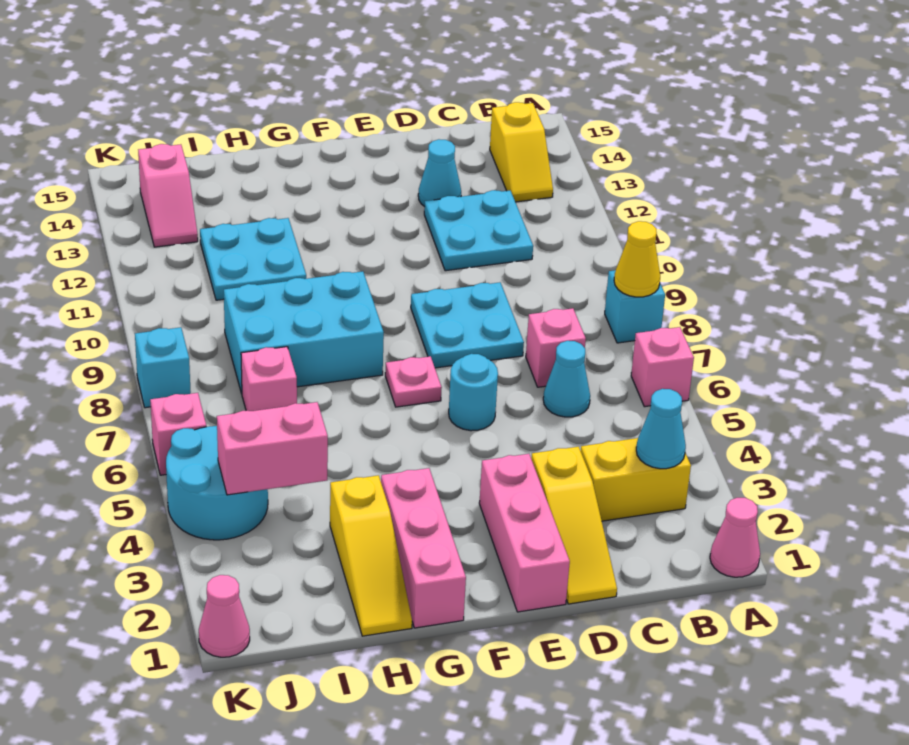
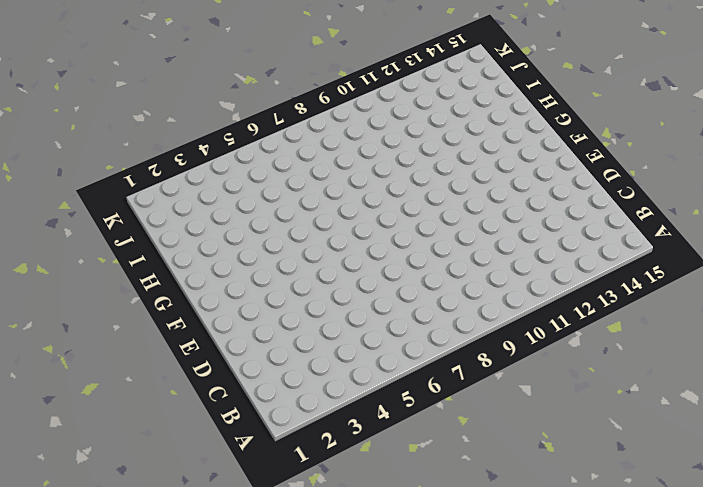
none -> pink cone A1 level 1
none -> pink brick A6 level 1
none -> cyan brick A8 level 1

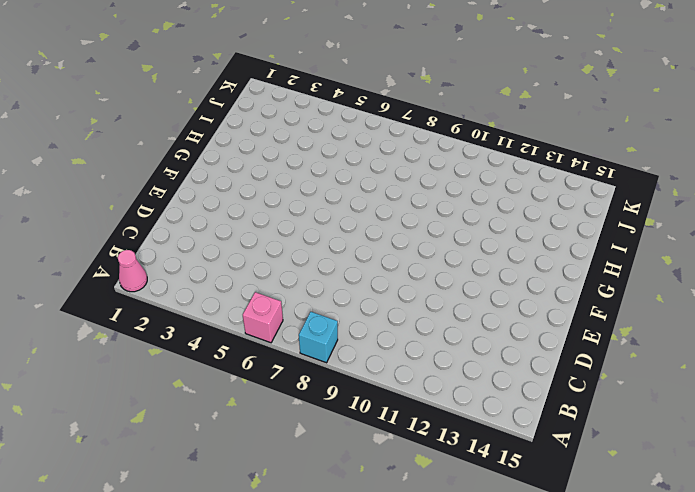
none -> yellow brick B3:C3 level 1
none -> yellow slope B13:B14 level 1 top 14
none -> cyan cone C6 level 1

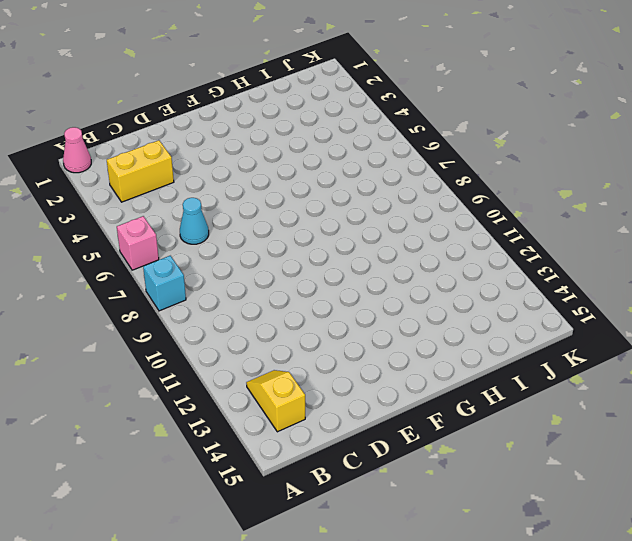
none -> pink brick C7 level 1
none -> cyan plate C11:D12 level 1
none -> yellow slope D1:D3 level 1 top 3

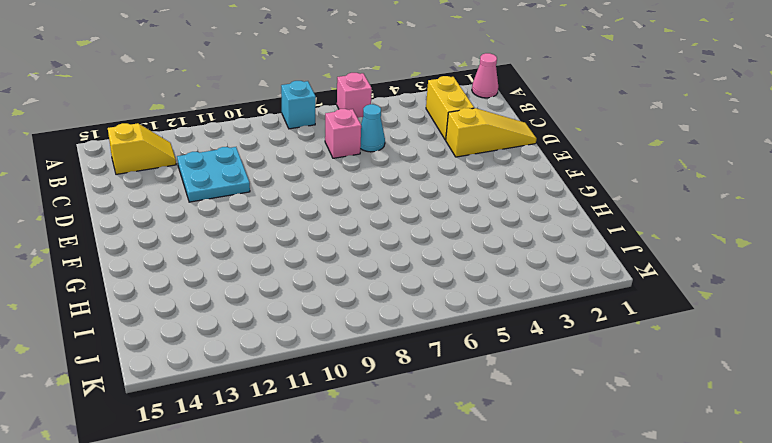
none -> cyan plate D8:E9 level 1
none -> cyan cone D13 level 1
none -> pink brick E1:E3 level 1

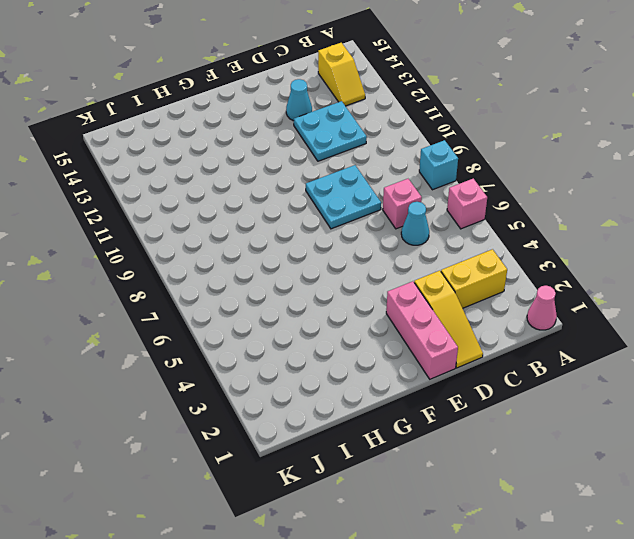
none -> cyan round brick E6 level 1
none -> pink plate F7 level 1
none -> pink brick G1:G3 level 1

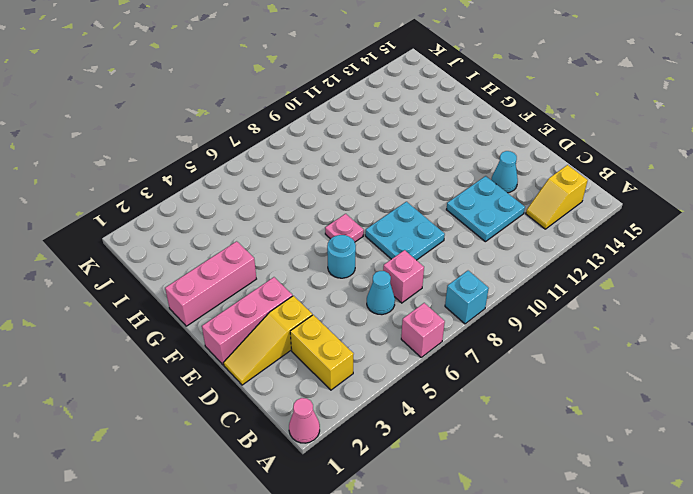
none -> cyan brick G8:I9 level 1
none -> yellow slope H1:H3 level 1 top 3
none -> cyan plate H11:I12 level 1

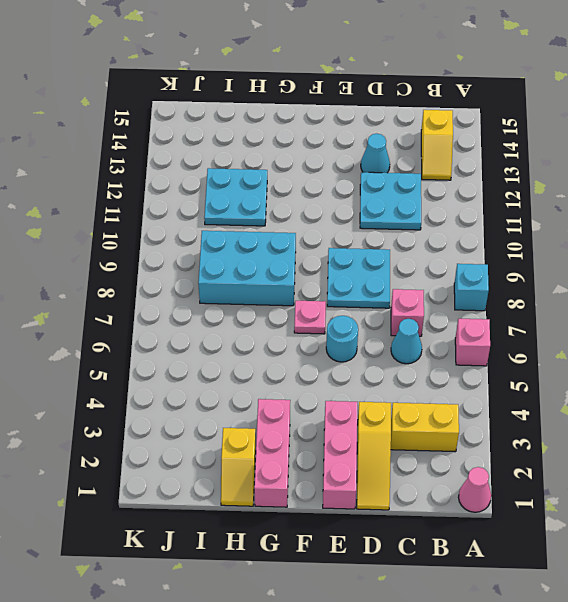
yellow slope H1:H2 level 1 top 2 -> yellow slope H1:H3 level 1 top 3
none -> pink brick I7 level 1
none -> cyan round brick J4:K5 level 1
none -> pink slope J13:J14 level 1 top 14

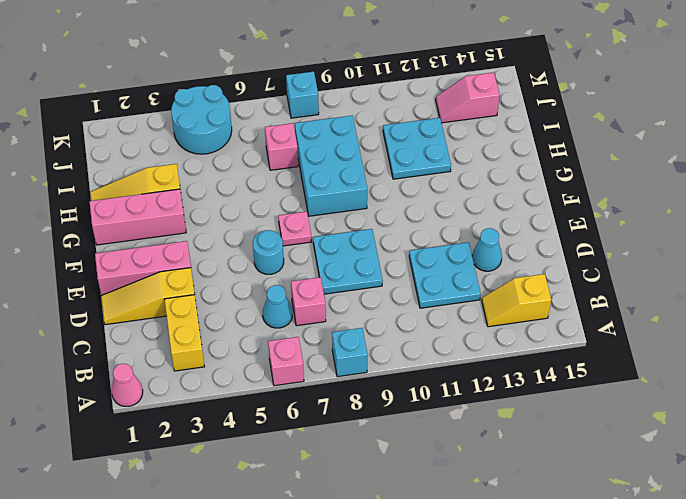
none -> pink cone K1 level 1
none -> pink brick K6 level 1
none -> yellow cone A8 level 2

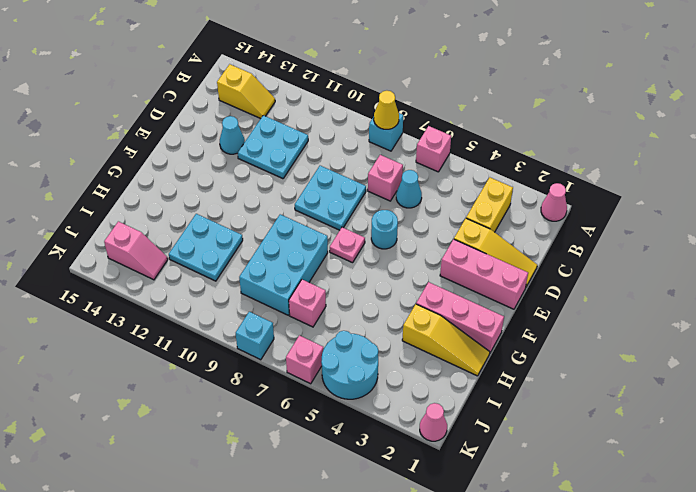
none -> cyan cone B3 level 2
none -> pink brick I4:J4 level 2

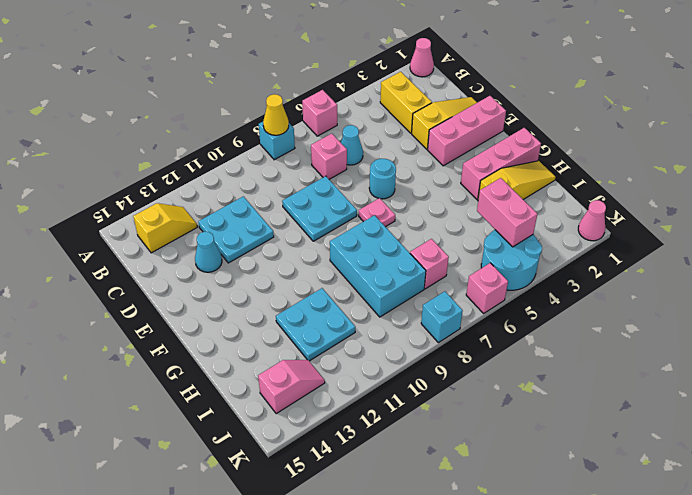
none -> cyan cone B3 level 2

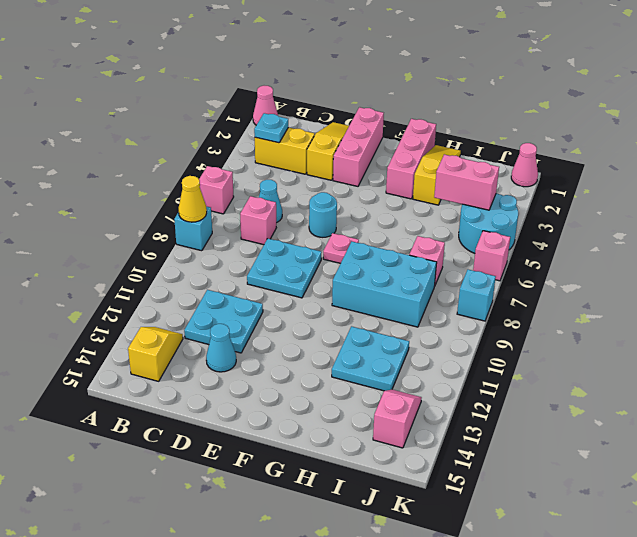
cyan plate B3 level 2 -> cyan cone B3 level 2

